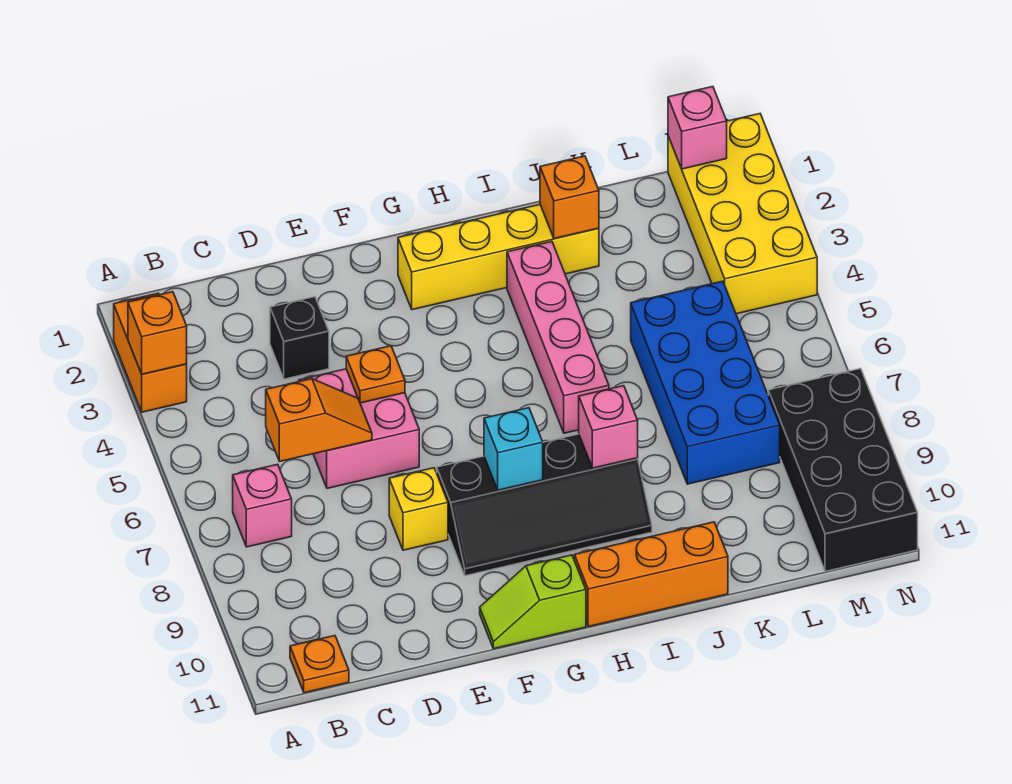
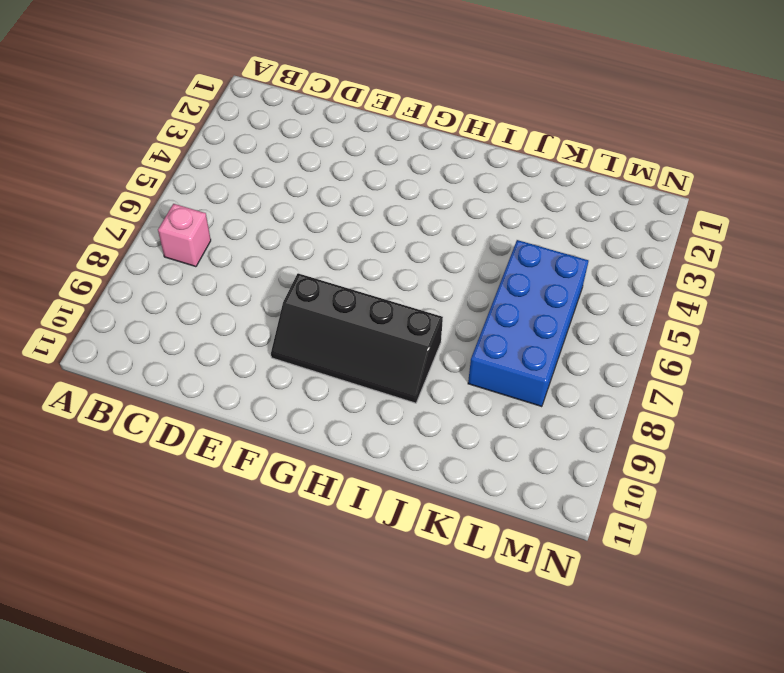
none -> orange brick A2:A3 level 1
none -> orange plate B11 level 1
none -> black brick D3 level 1

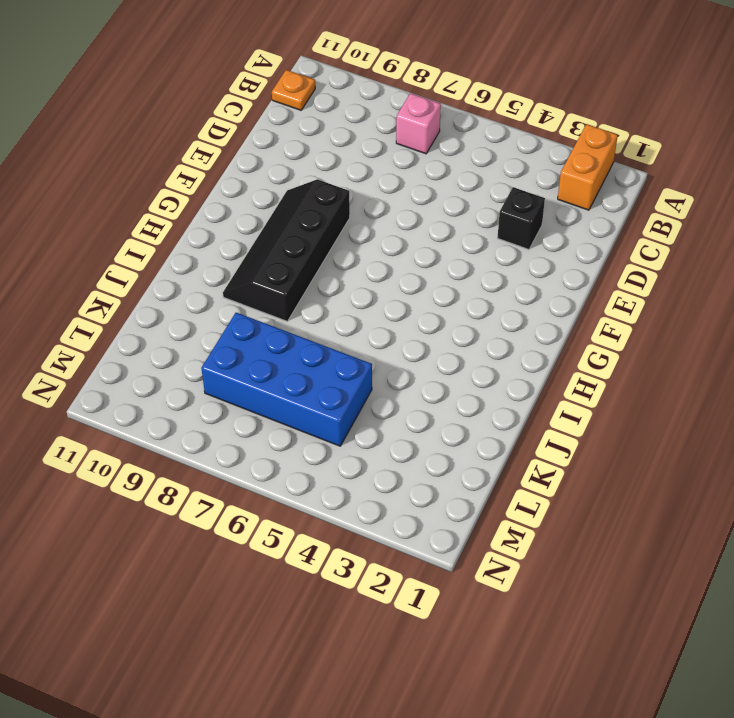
orange brick A2:B2 level 1 -> orange brick A2:A3 level 1
none -> pink brick D5:E6 level 1
none -> yellow brick E8 level 1
none -> lime slope F11:G11 level 1 top G

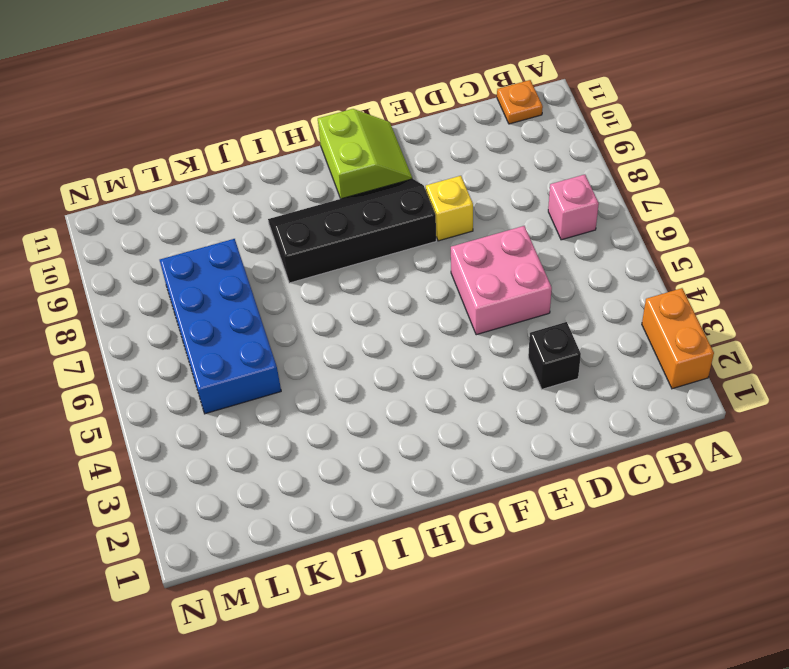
lime slope F10:G11 level 1 top G -> lime slope F11:G11 level 1 top G
none -> yellow brick G2:J2 level 1
none -> orange brick H11:J11 level 1
none -> pink brick I3:I6 level 1

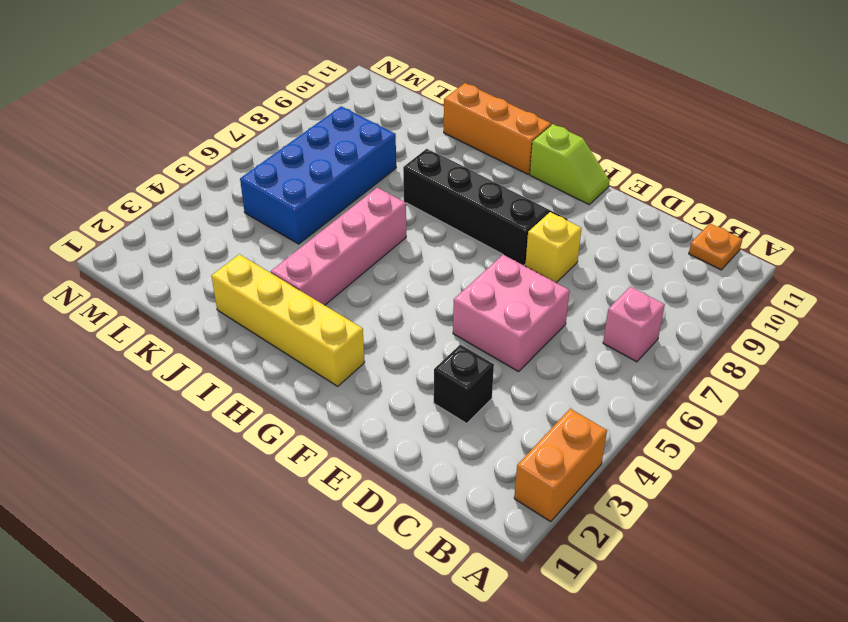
none -> yellow brick M1:N4 level 1
none -> black brick M8:N11 level 1
none -> orange brick A3 level 2

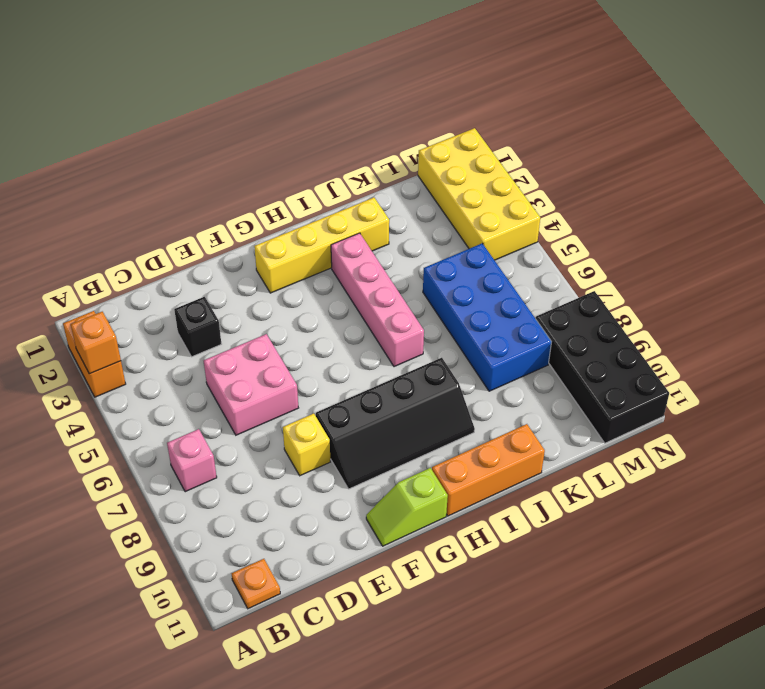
none -> orange slope C6:D6 level 2 top C
none -> orange plate E5 level 2
none -> cyan brick G8 level 2

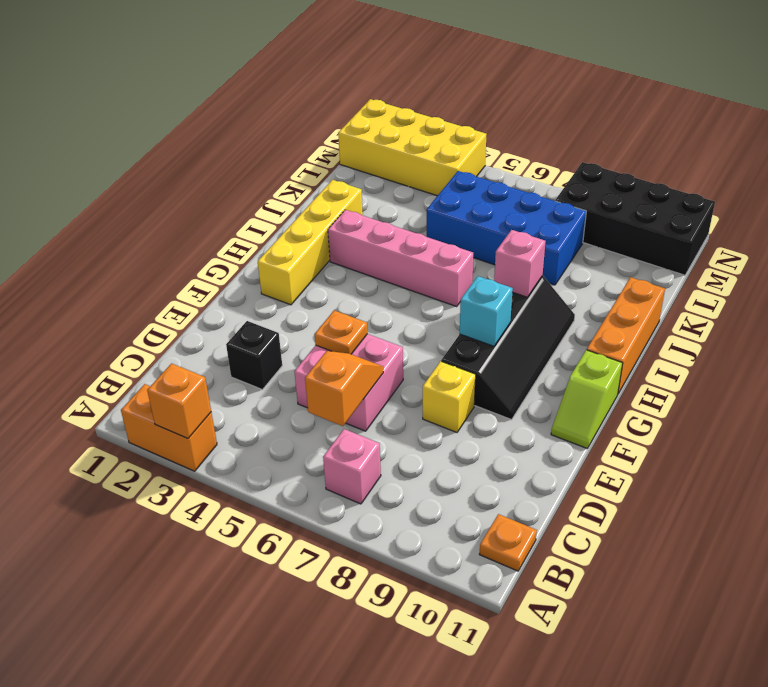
none -> orange brick J2 level 2
none -> pink brick M1 level 2

